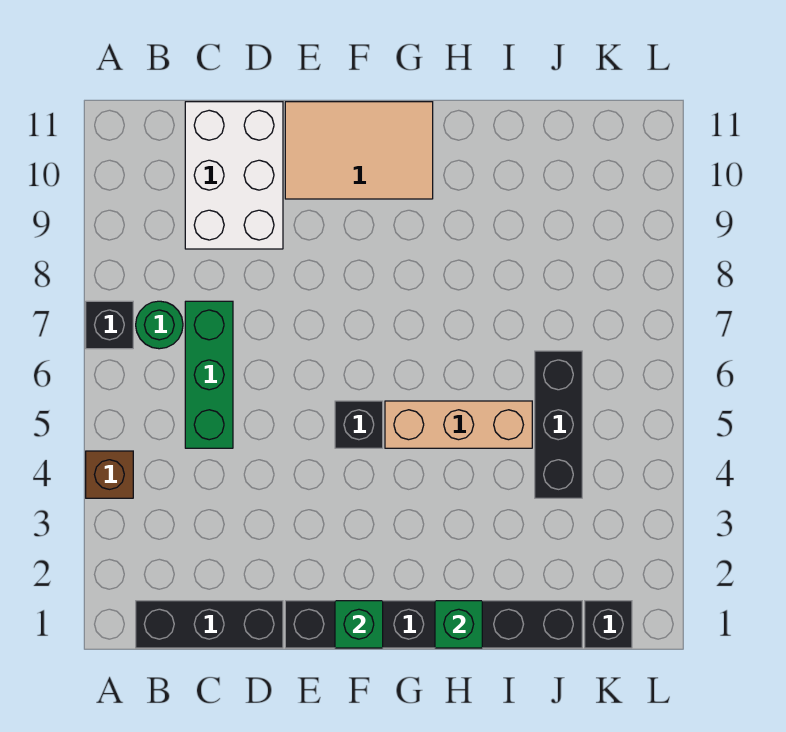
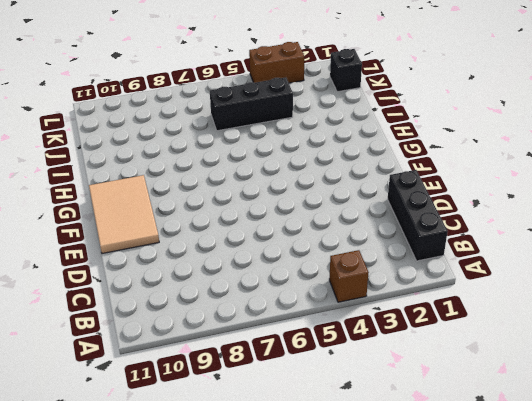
brown brick L3:L4 level 1 -> none
none -> black brick A7 level 1
none -> green round brick B7 level 1
none -> green brick C5:C7 level 1

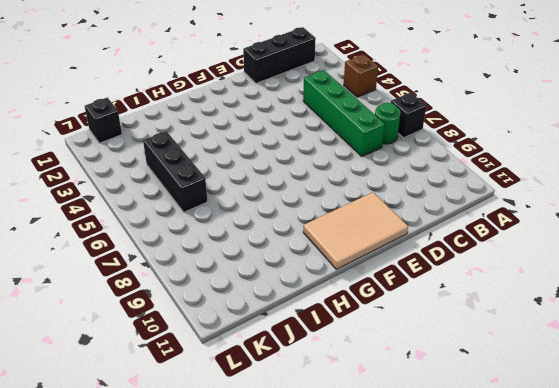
green brick C4:C7 level 1 -> green brick C5:C7 level 1
none -> white brick C9:D11 level 1
none -> black brick E1:J1 level 1
none -> black brick F5 level 1

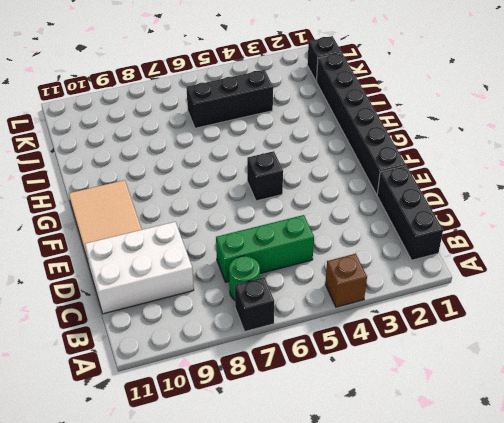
none -> tan brick G5:I5 level 1
none -> green brick F1 level 2
none -> green brick H1 level 2

